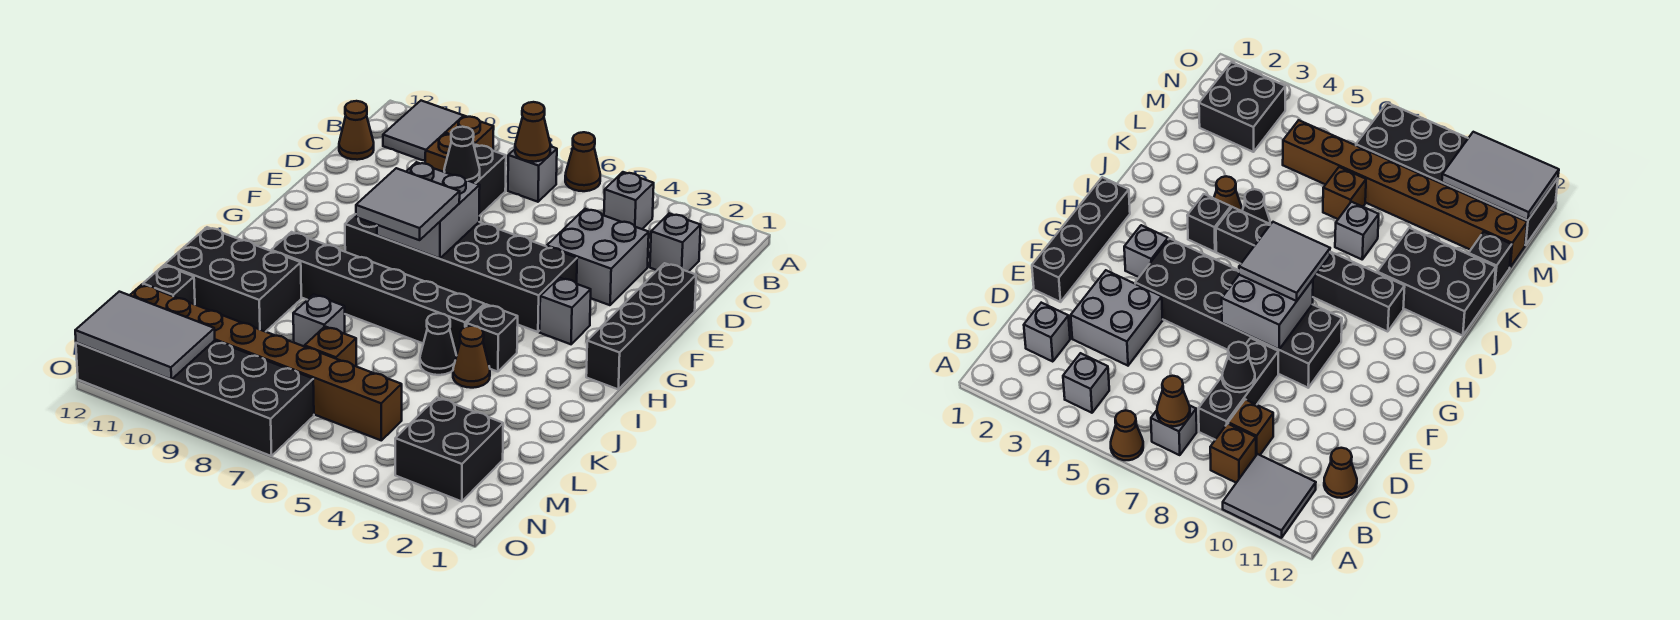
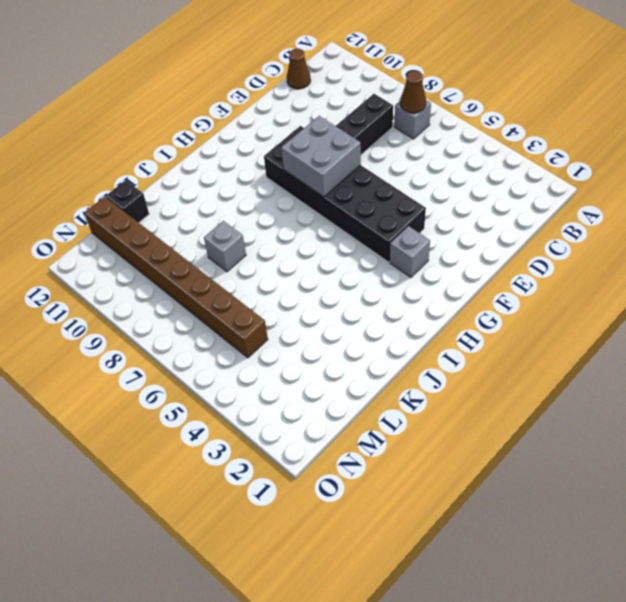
none -> brown cone A6 level 1
none -> grey tile A10:B11 level 1
none -> grey brick B4 level 1

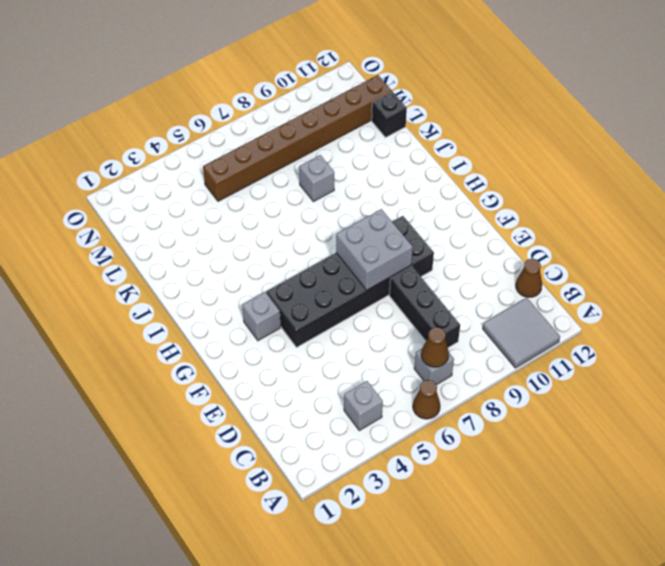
none -> brown brick B9 level 1
none -> grey brick C2 level 1
none -> brown brick C9 level 1

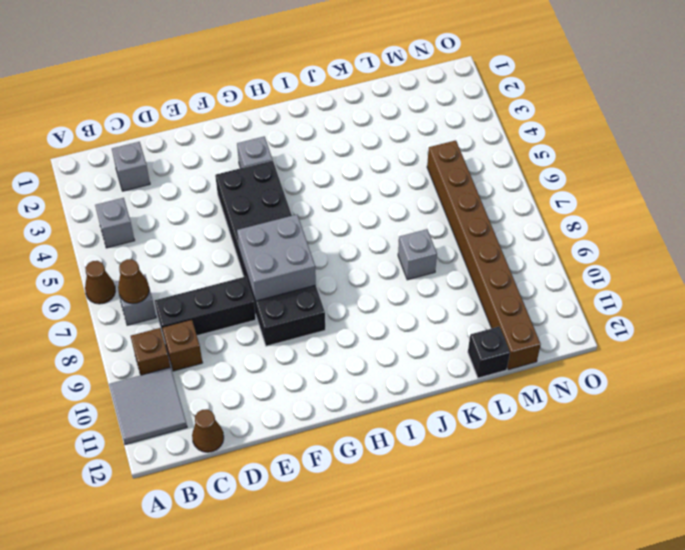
none -> grey brick D3:E4 level 1
none -> black brick E1:H1 level 1
none -> black brick I4 level 1

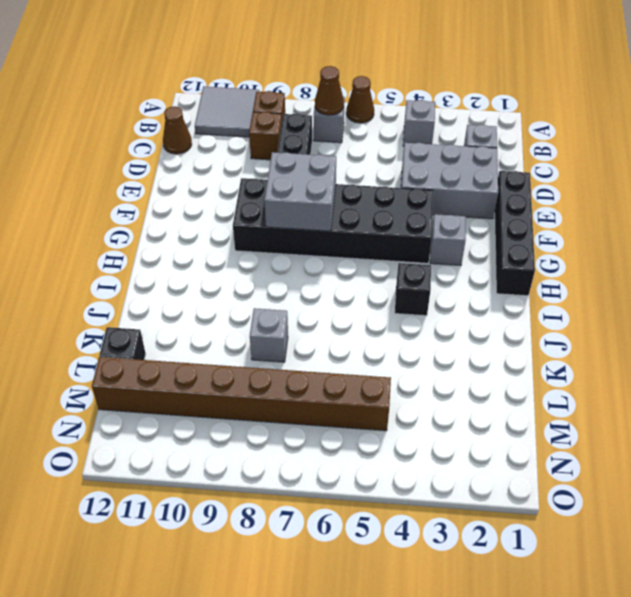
grey brick D2:E4 level 1 -> grey brick D3:E4 level 1
none -> black brick I5:I10 level 1
none -> brown cone J4 level 1
none -> black cone J5 level 1

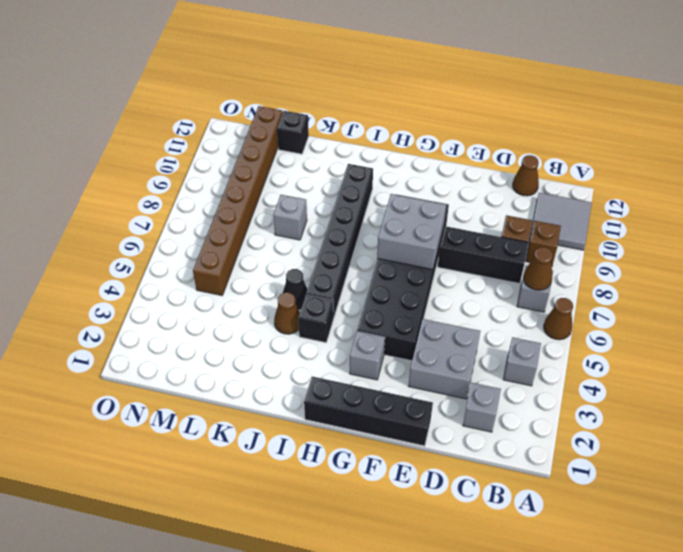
none -> black brick J10:K12 level 1
none -> brown brick L7 level 1
none -> black brick M2:N3 level 1

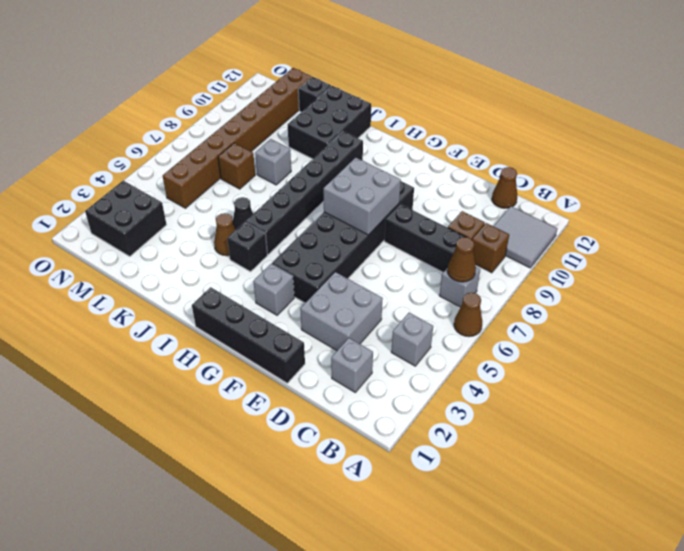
none -> black brick N7:O12 level 1
none -> black cone D8 level 2
none -> grey tile N10:O12 level 2

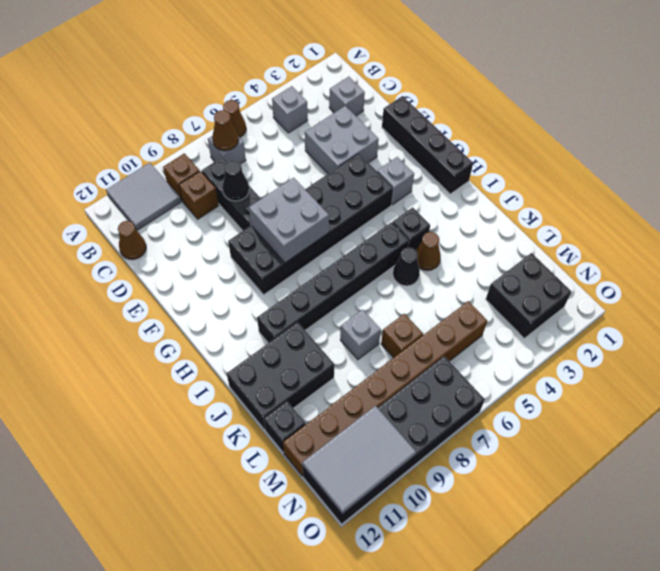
none -> grey tile G7:H8 level 3

